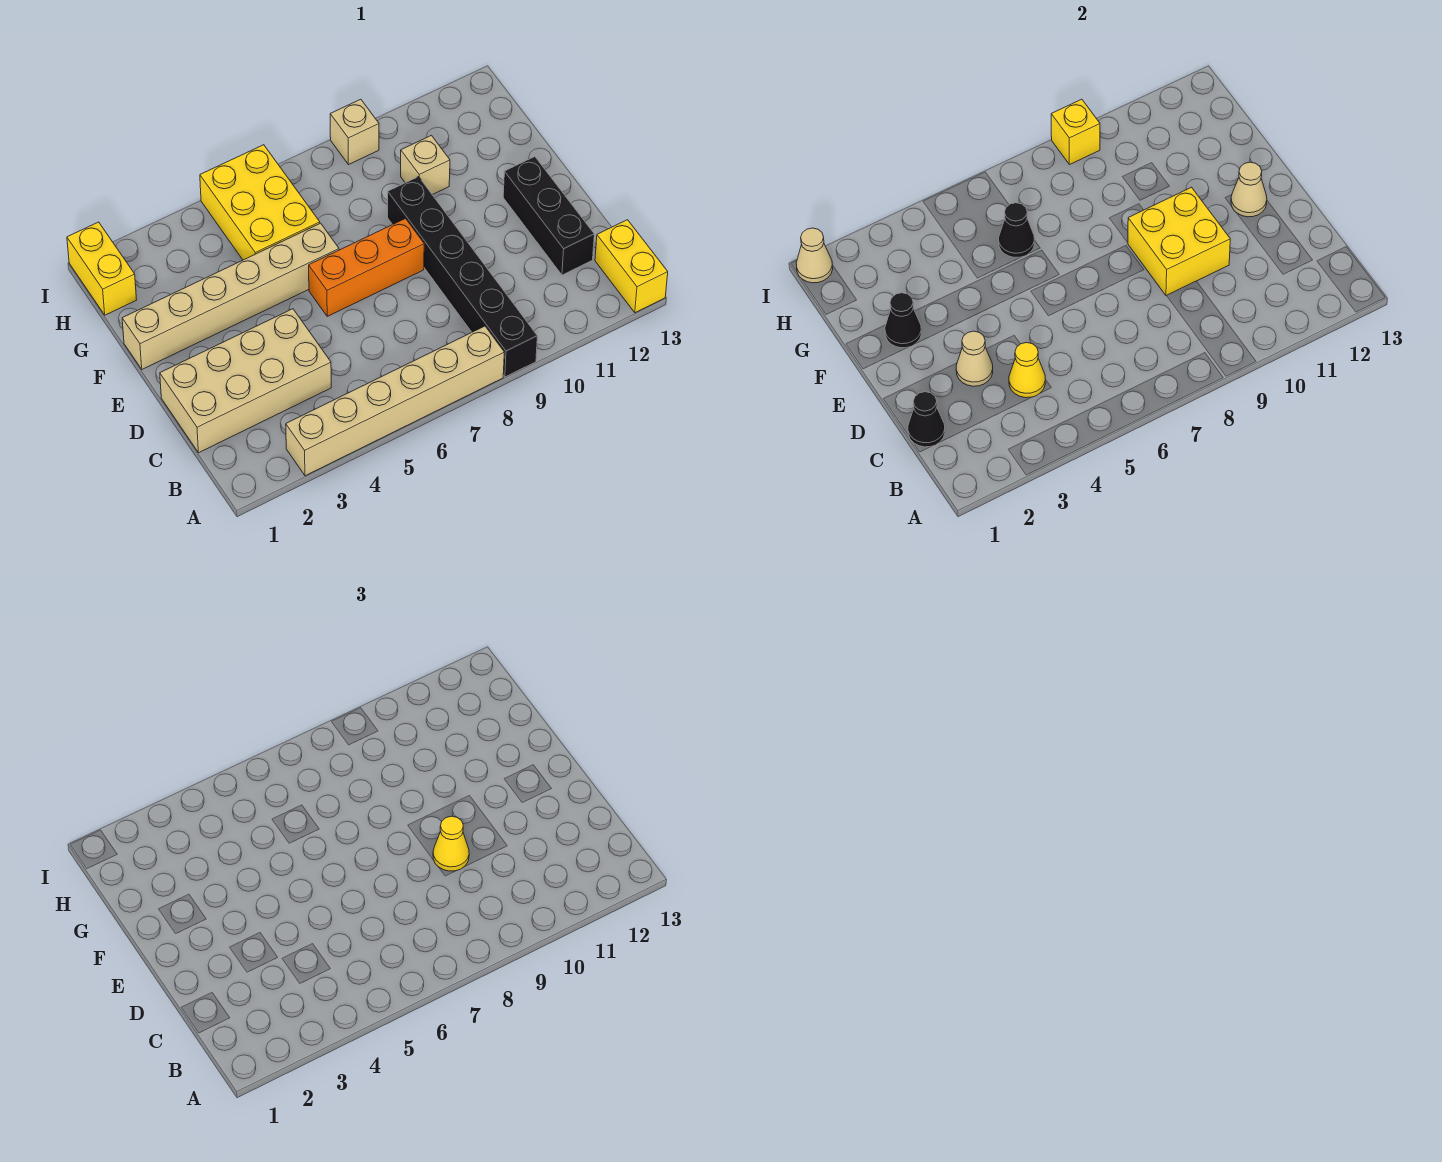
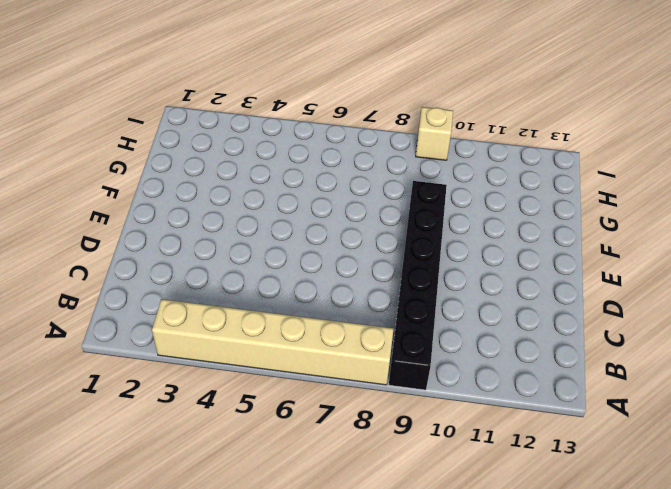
none -> yellow brick A13:B13 level 1
none -> tan brick C1:D4 level 1
none -> black brick C12:E12 level 1

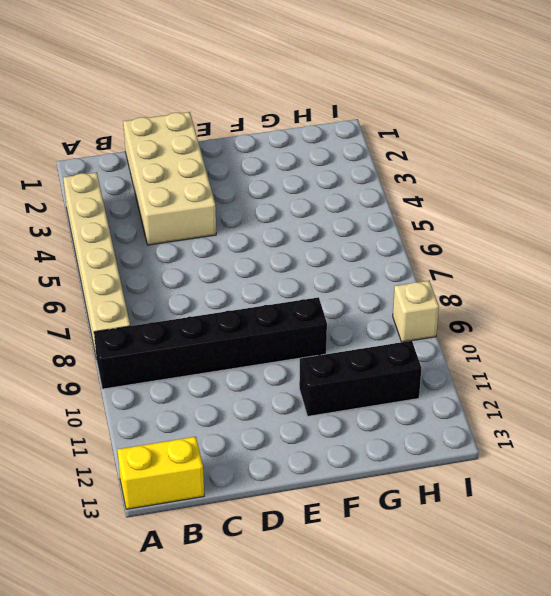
black brick F11:H11 level 1 -> black brick C12:E12 level 1
none -> orange brick E6:E8 level 1
none -> tan brick F1:F6 level 1
none -> yellow brick G5:I6 level 1

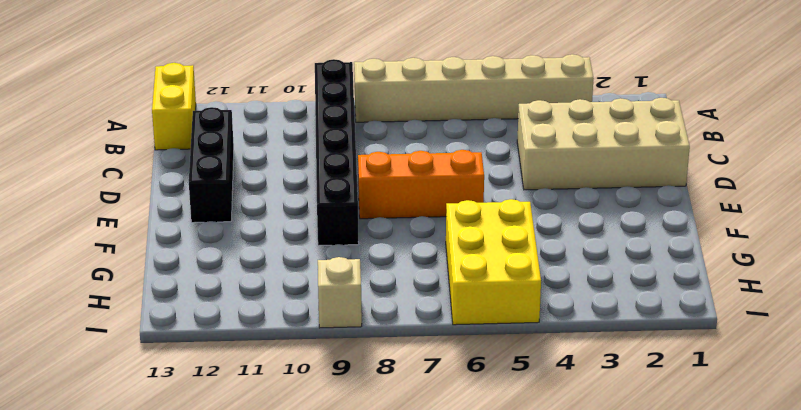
none -> tan brick F1:F6 level 1
none -> tan brick G10 level 1
none -> yellow brick H1:I1 level 1

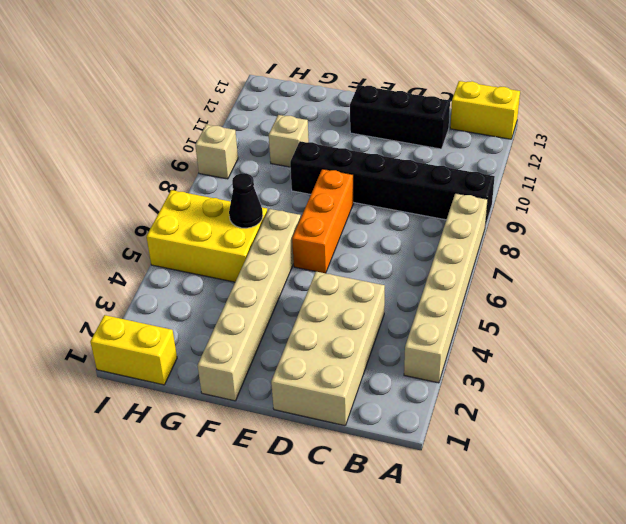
none -> black cone C1 level 2
none -> yellow cone C4 level 2
none -> tan cone D3 level 2

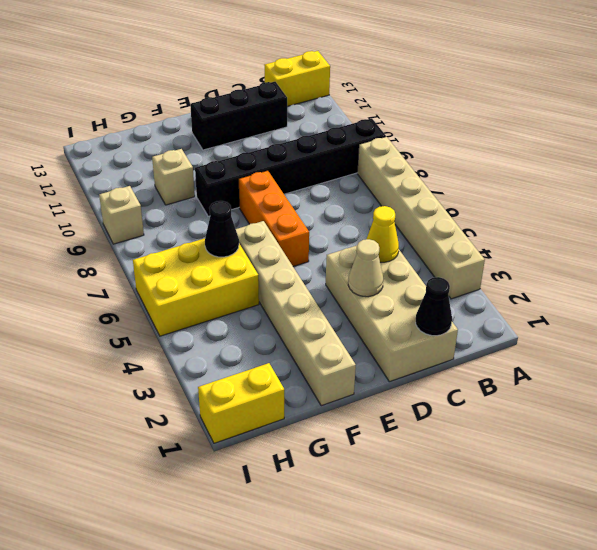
none -> yellow brick D9:E10 level 2
none -> tan cone E12 level 2
none -> black cone F2 level 2

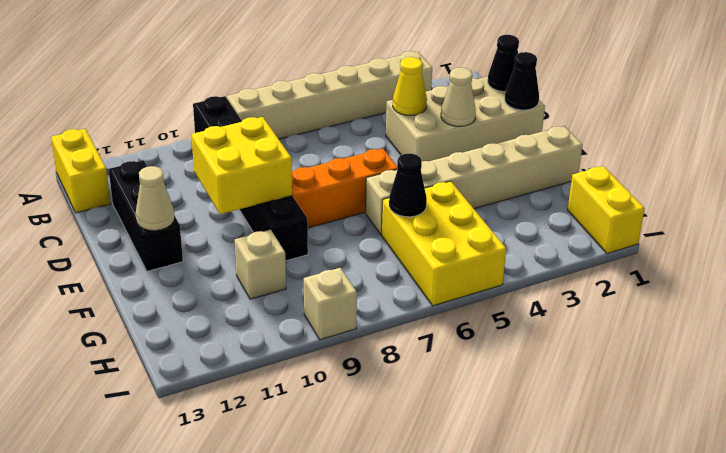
black cone D1 level 2 -> black cone F2 level 2
none -> tan cone I1 level 2
none -> yellow brick I9 level 2
none -> yellow cone D9 level 3

